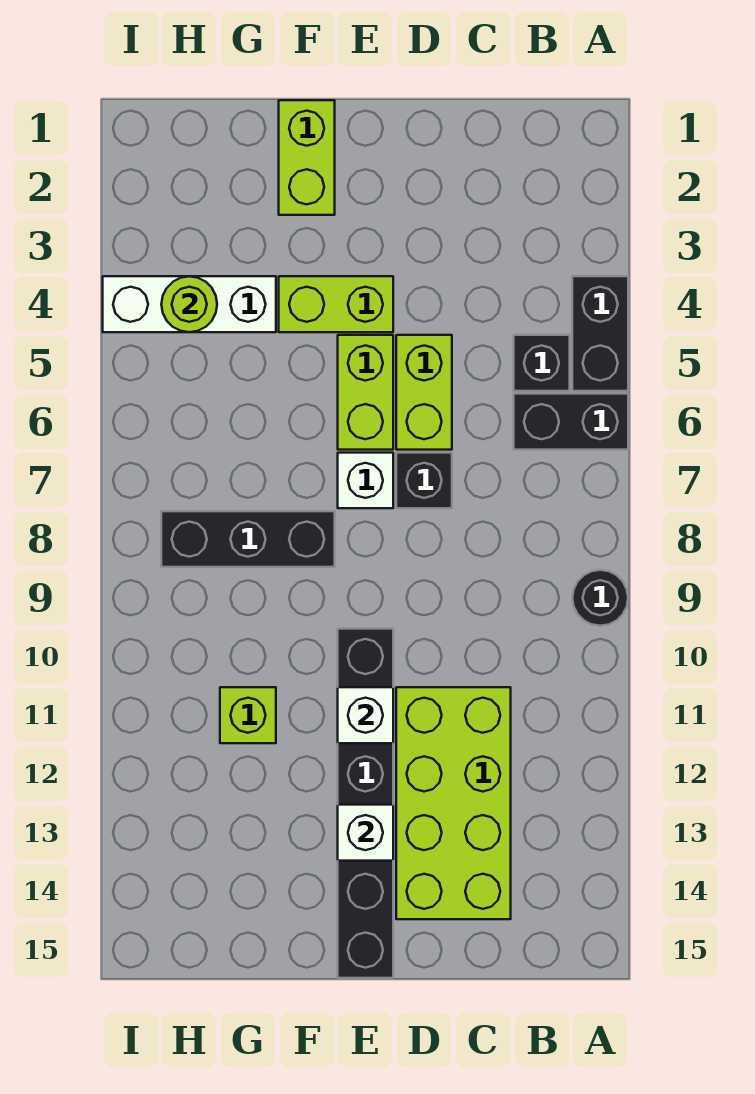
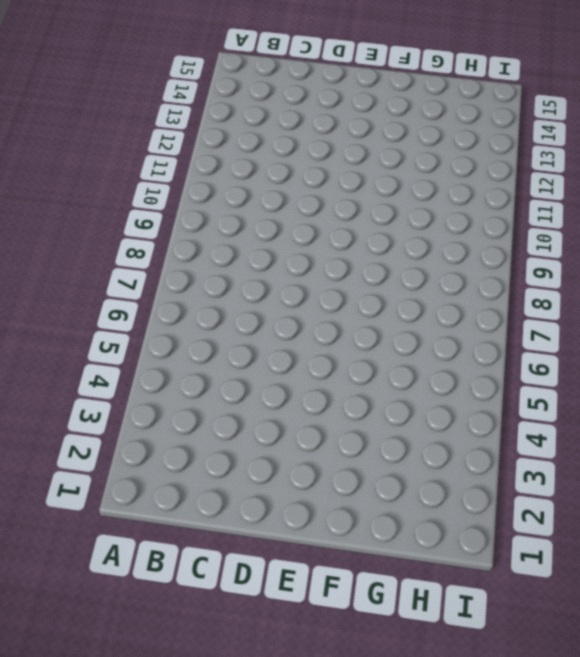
none -> black brick A4:A5 level 1
none -> black brick A6:B6 level 1
none -> black round brick A9 level 1

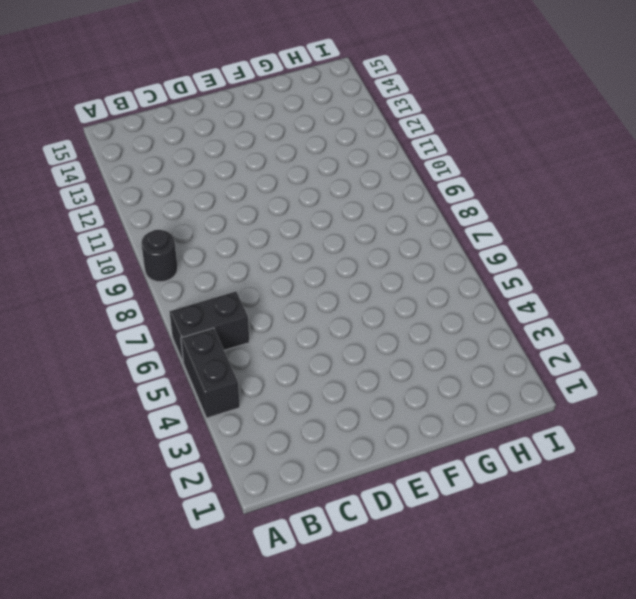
none -> black brick B5 level 1
none -> lime brick C11:D14 level 1
none -> lime brick D5:D6 level 1

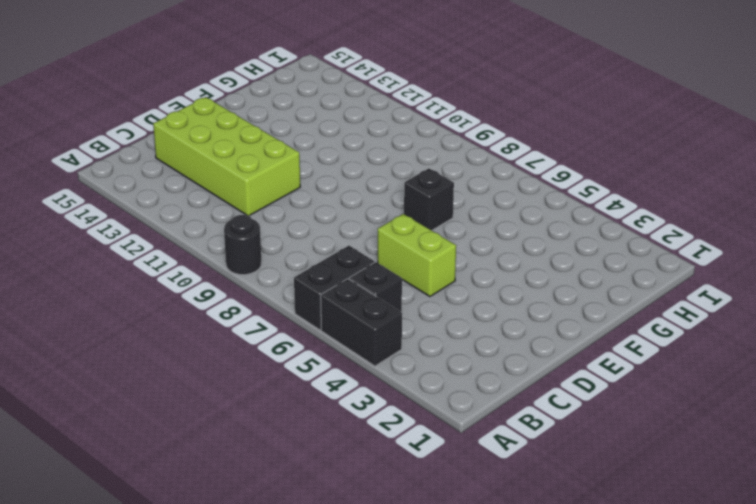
black brick F7 level 1 -> black brick D7 level 1
none -> lime brick E4:F4 level 1
none -> lime brick E5:E6 level 1
none -> white brick E7 level 1

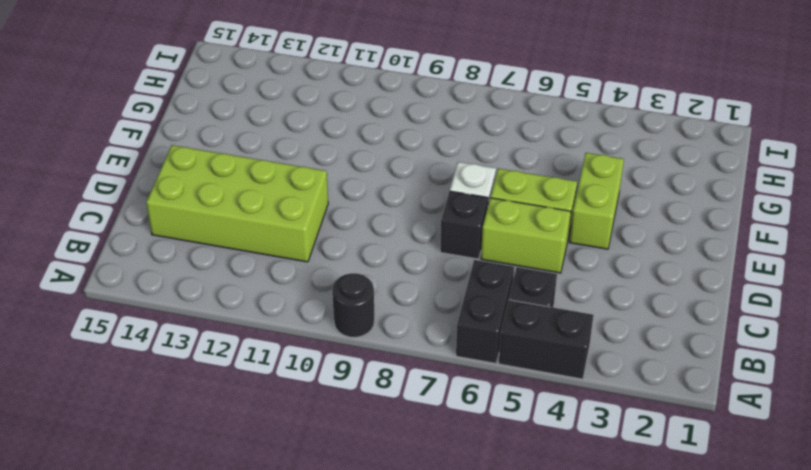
none -> black brick E10:E15 level 1
none -> lime brick F1:F2 level 1
none -> black brick F8:H8 level 1

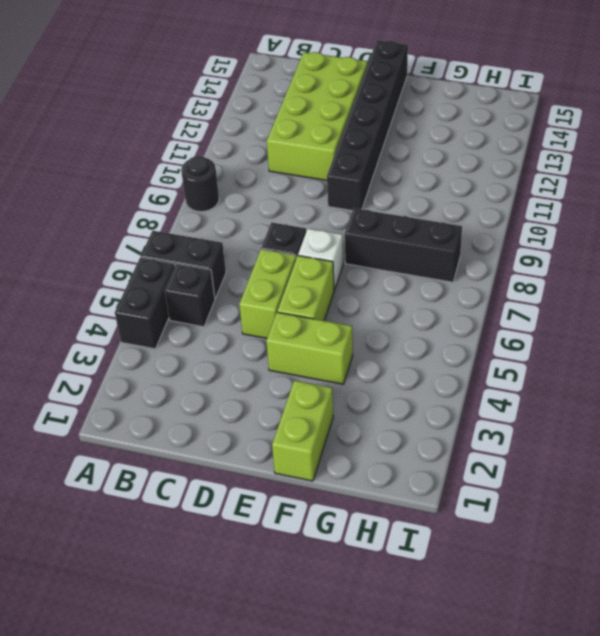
none -> white brick G4:I4 level 1
none -> lime brick G11 level 1
none -> white brick E11 level 2

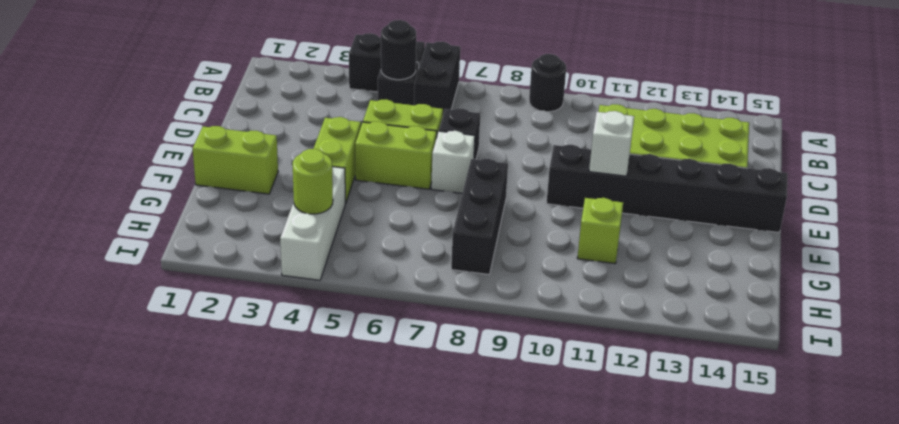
black round brick B5 level 2 -> none
none -> white brick E13 level 2

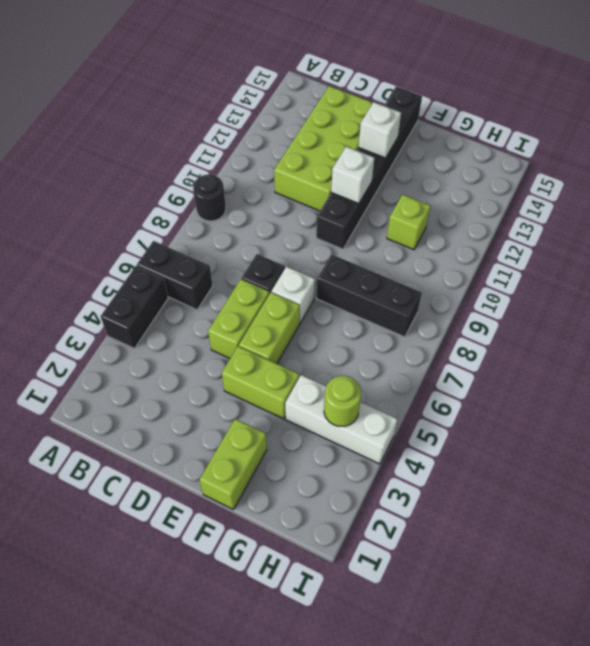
none -> black brick B5 level 1

